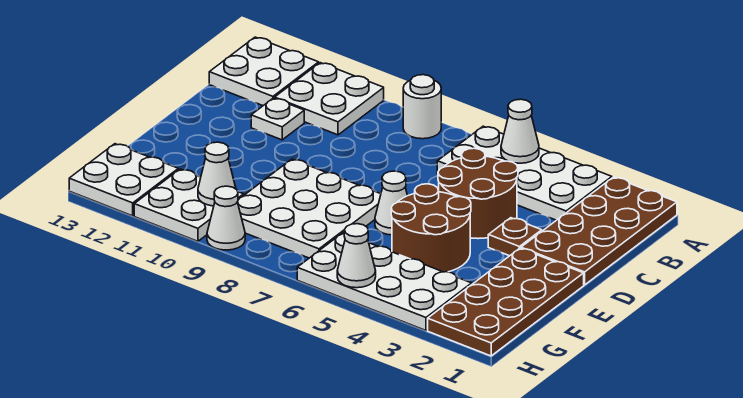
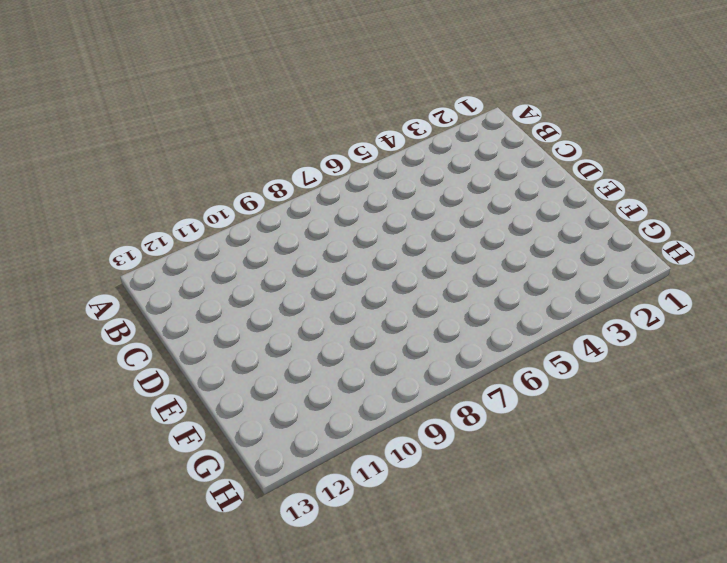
none -> brown plate A1:D2 level 1
none -> white plate A3:B6 level 1
none -> white round brick A8 level 1

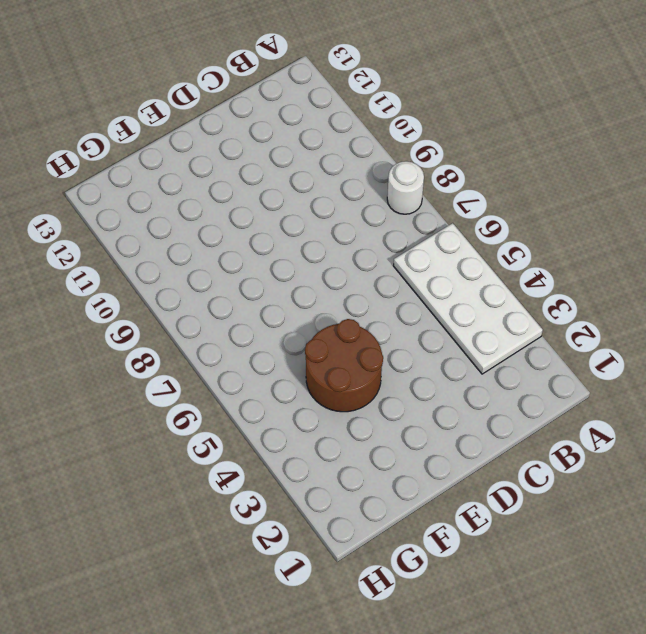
none -> brown plate A1:D2 level 1
none -> white plate A10:B11 level 1
none -> white plate A12:B13 level 1

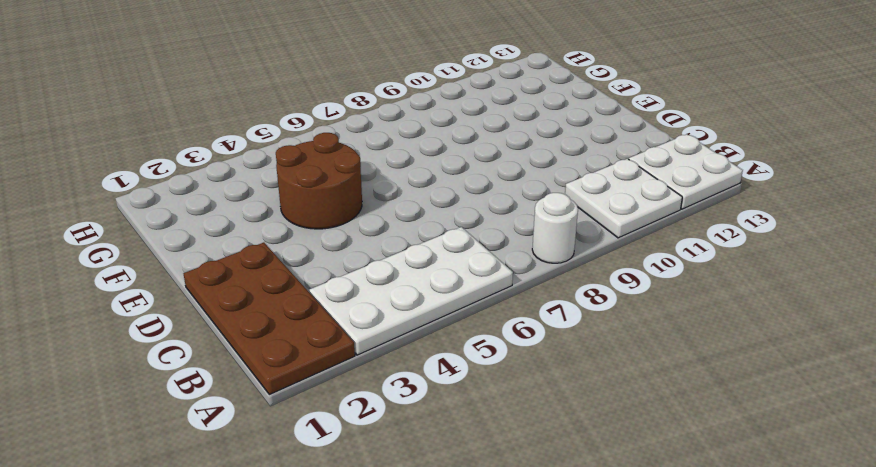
none -> brown round brick C4:D5 level 1
none -> white plate C11 level 1
none -> brown plate D3 level 1

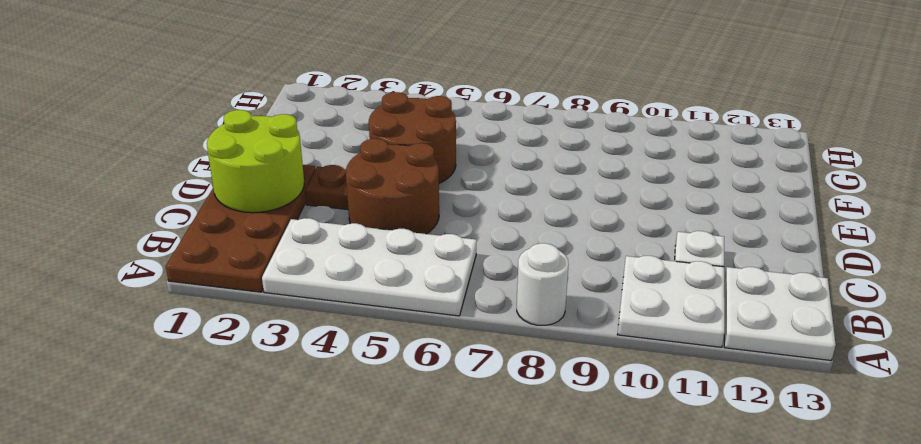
lime round brick C1:D2 level 2 -> none
none -> brown plate E1:H2 level 1
none -> white cone E6 level 1
none -> white plate E7:G9 level 1

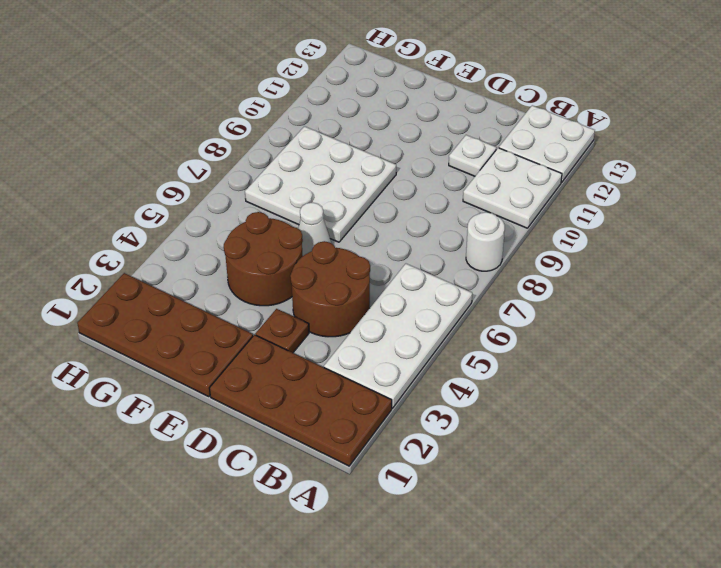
none -> white plate G3:H6 level 1
none -> white plate G10:H11 level 1
none -> white plate G12:H13 level 1

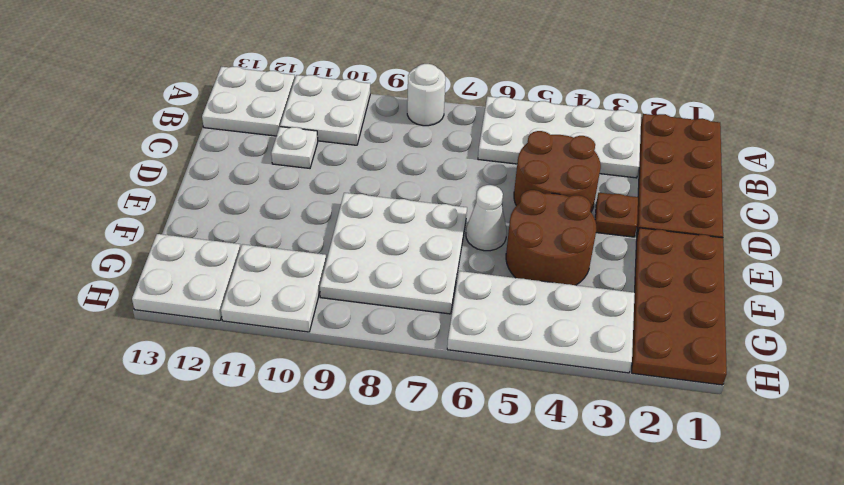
none -> white cone H9 level 1
none -> white cone A5 level 2
none -> white cone G10 level 2

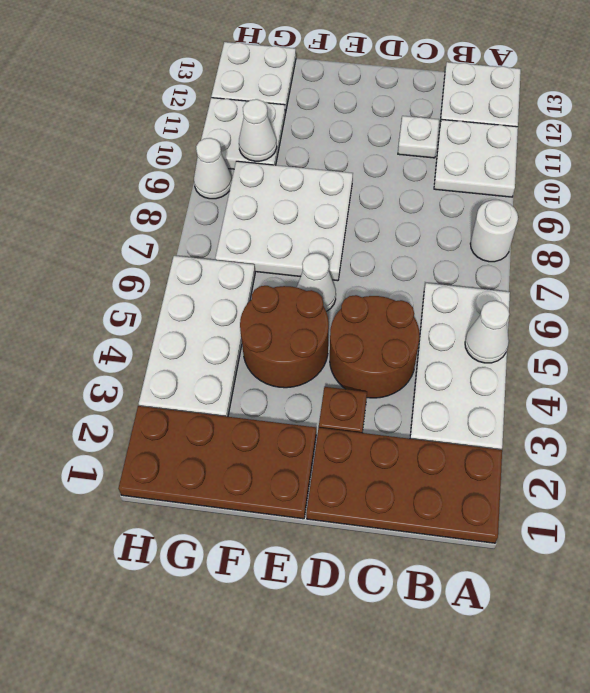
none -> white cone H5 level 2

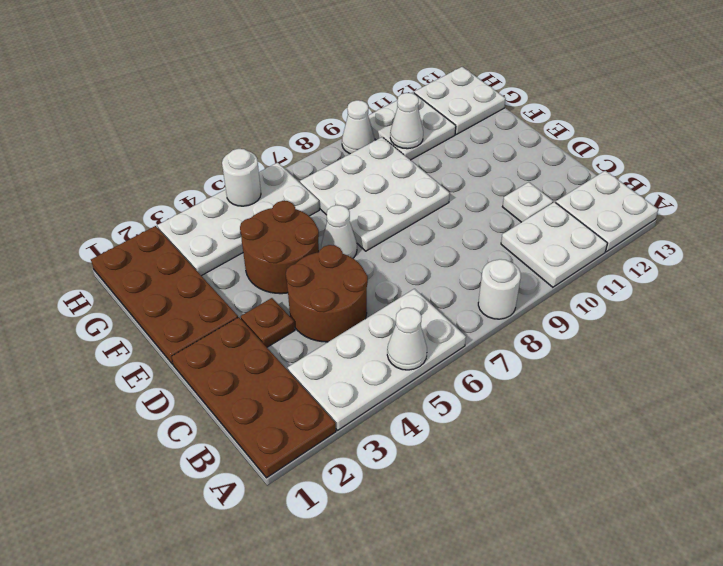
white round brick H5 level 2 -> white cone H5 level 2

